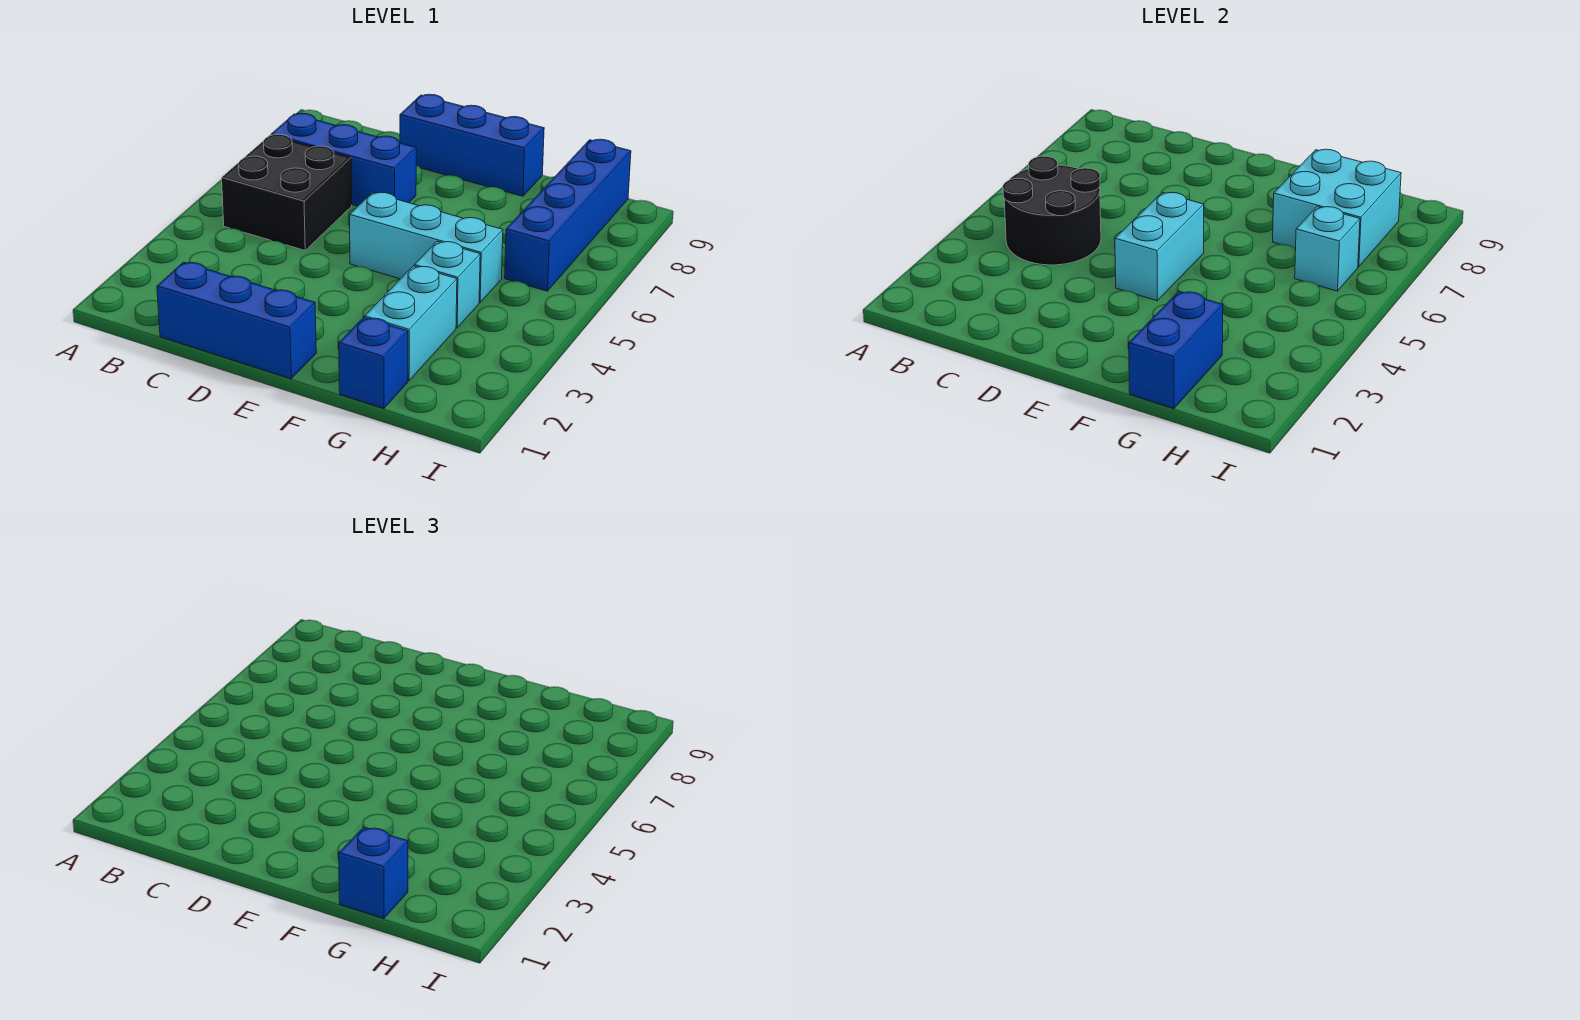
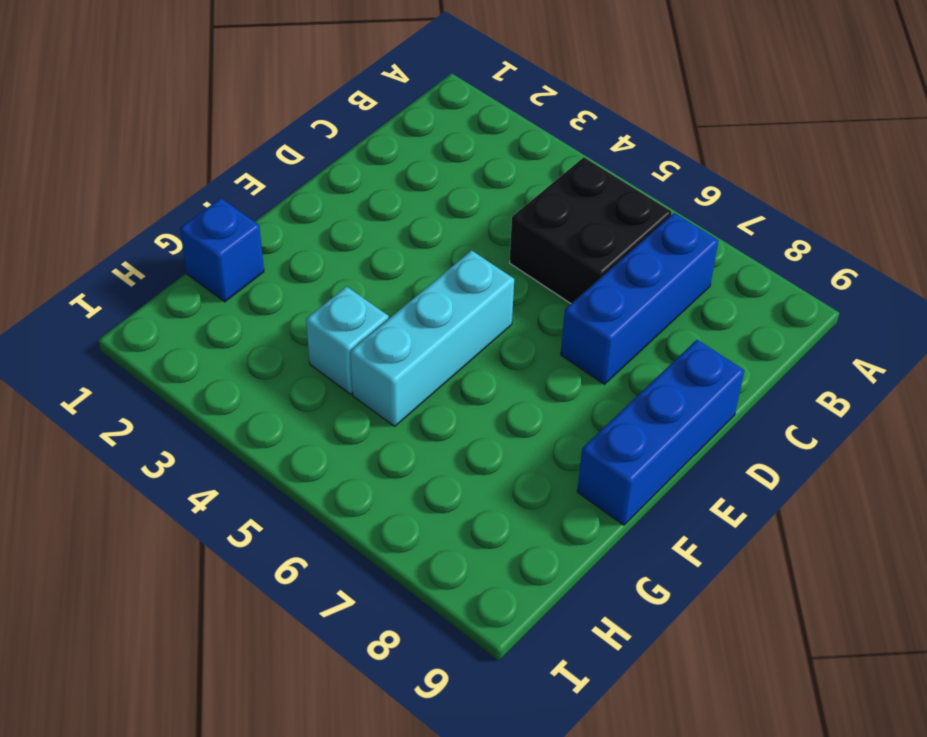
none -> blue brick C1:E1 level 1
none -> cyan brick G2:G3 level 1
none -> blue brick H6:H9 level 1

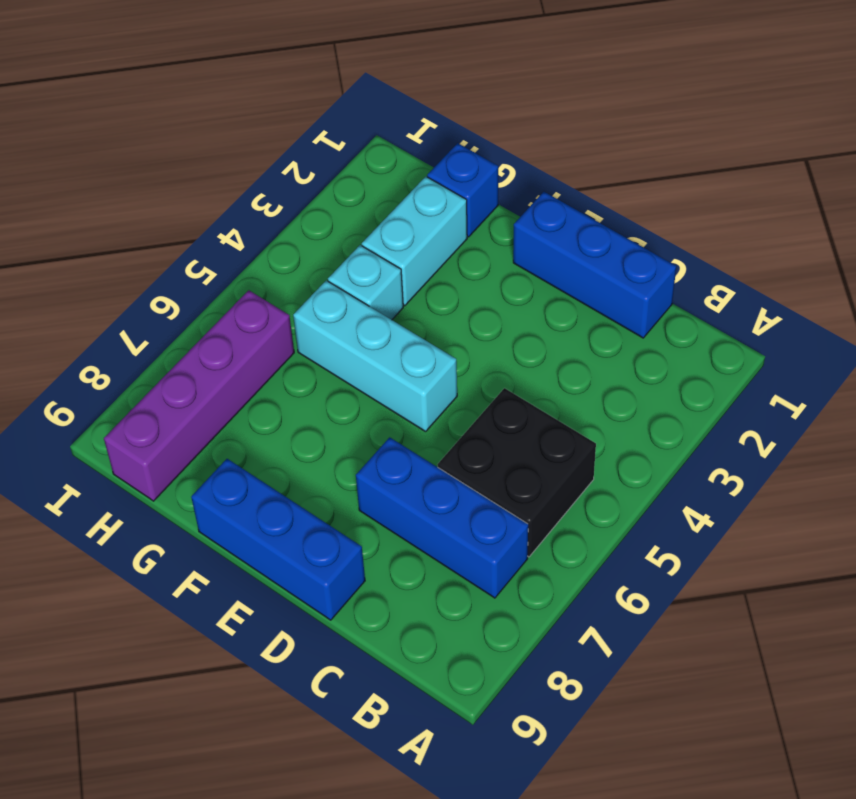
purple brick H6:H9 level 1 -> blue brick H6:H9 level 1
none -> black round brick B4:C5 level 2
none -> cyan brick E4:E5 level 2
none -> blue brick G1:G2 level 2

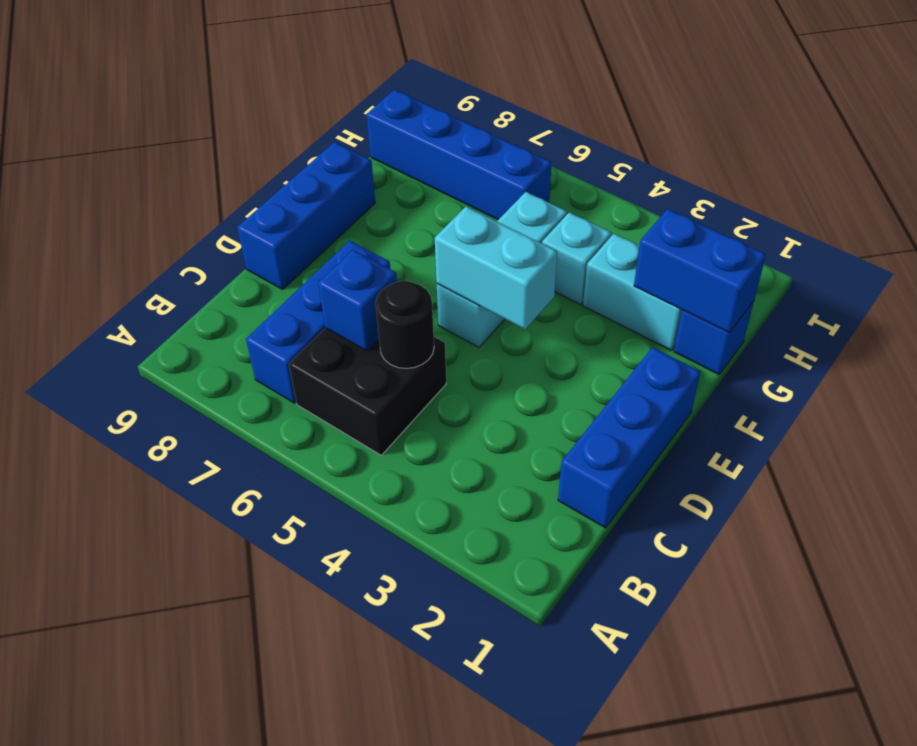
black round brick C5 level 2 -> black round brick B4:C5 level 2
blue brick C6 level 2 -> blue brick G1 level 3
none -> cyan brick G7:H8 level 2
none -> cyan brick H6 level 2

